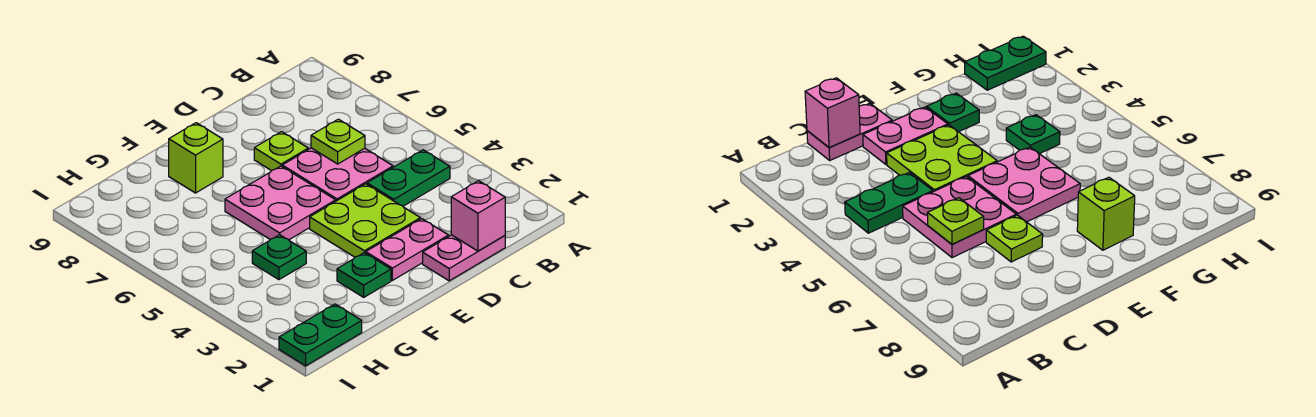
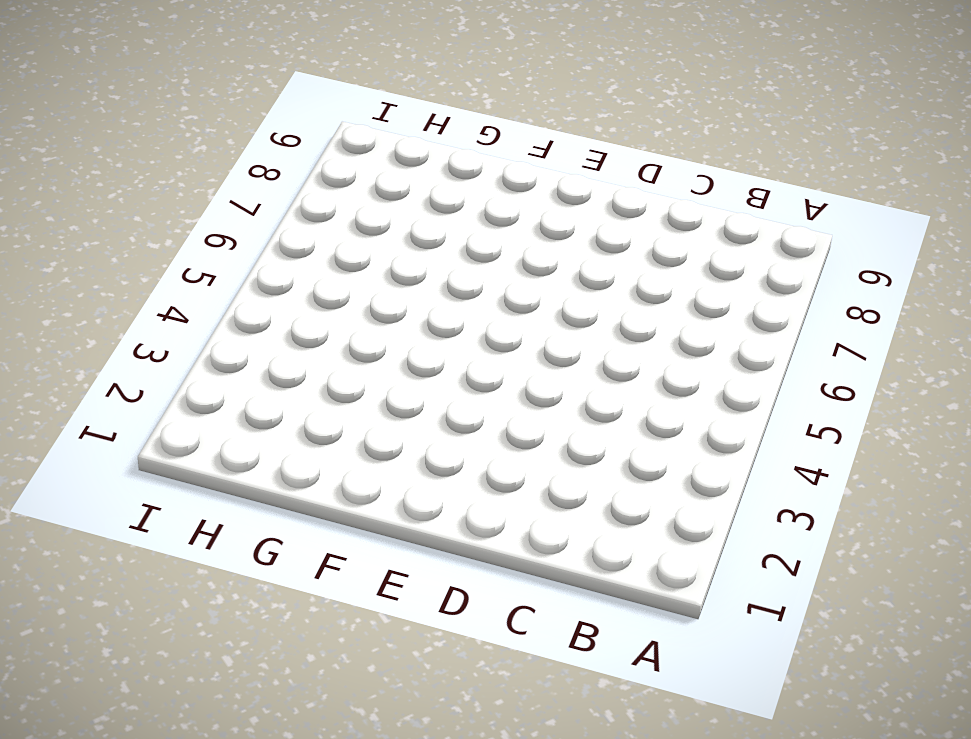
none -> green plate B4:C4 level 1
none -> pink plate C1:D1 level 1
none -> pink plate C5:D6 level 1

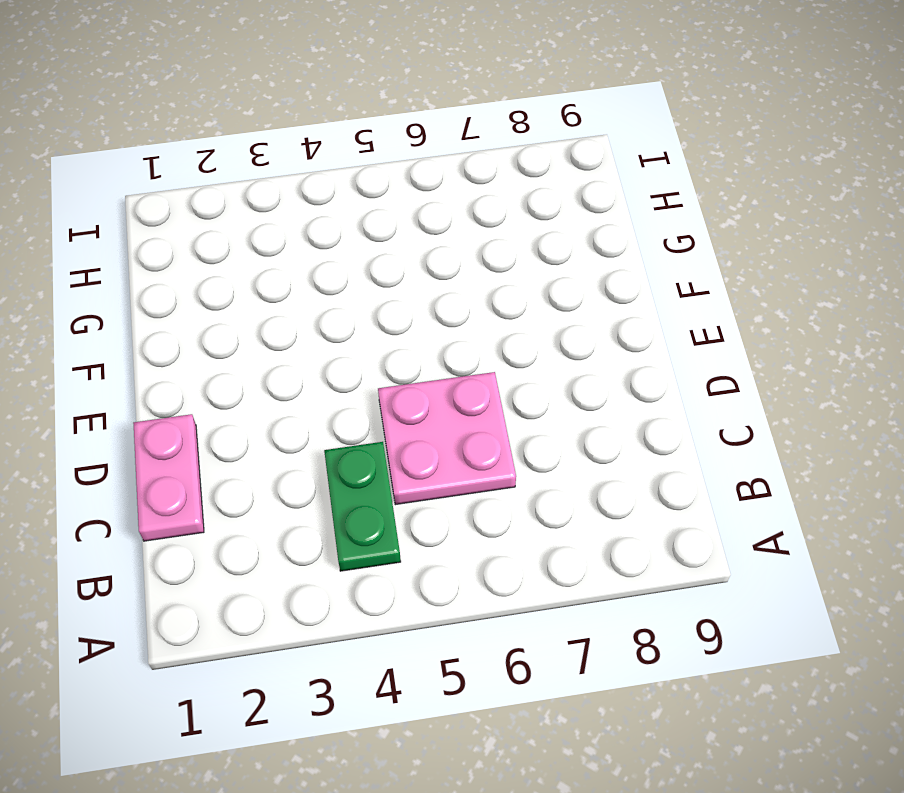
none -> pink plate D2:E2 level 1
none -> lime plate D3:E4 level 1
none -> lime plate D7 level 1

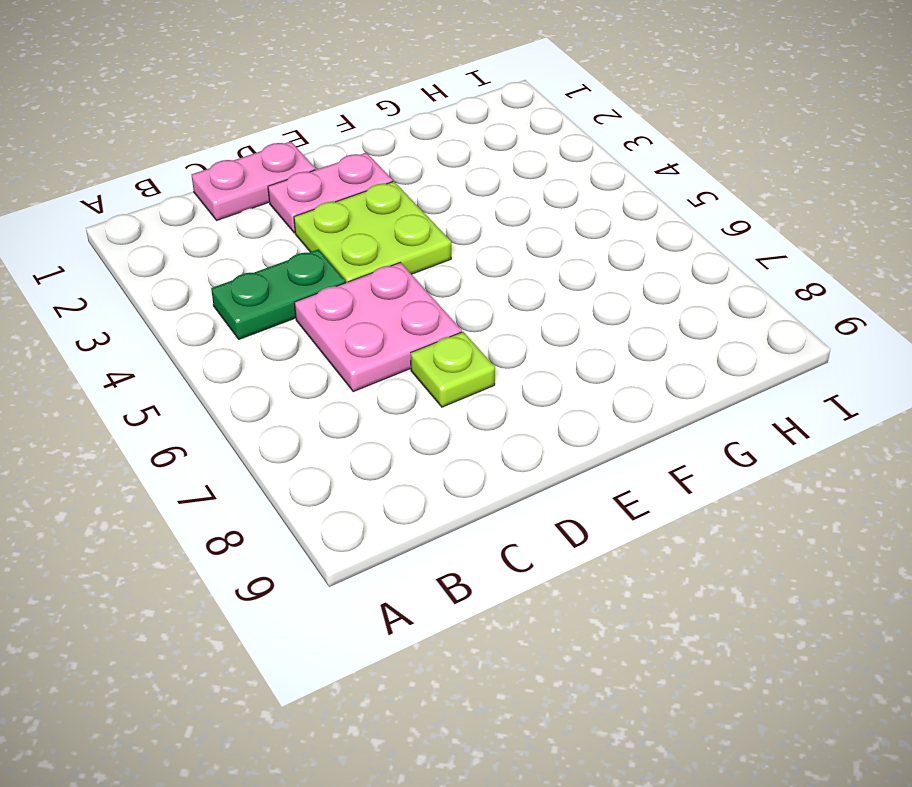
none -> pink plate E5:F6 level 1
none -> green plate F2 level 1
none -> lime brick F8 level 1

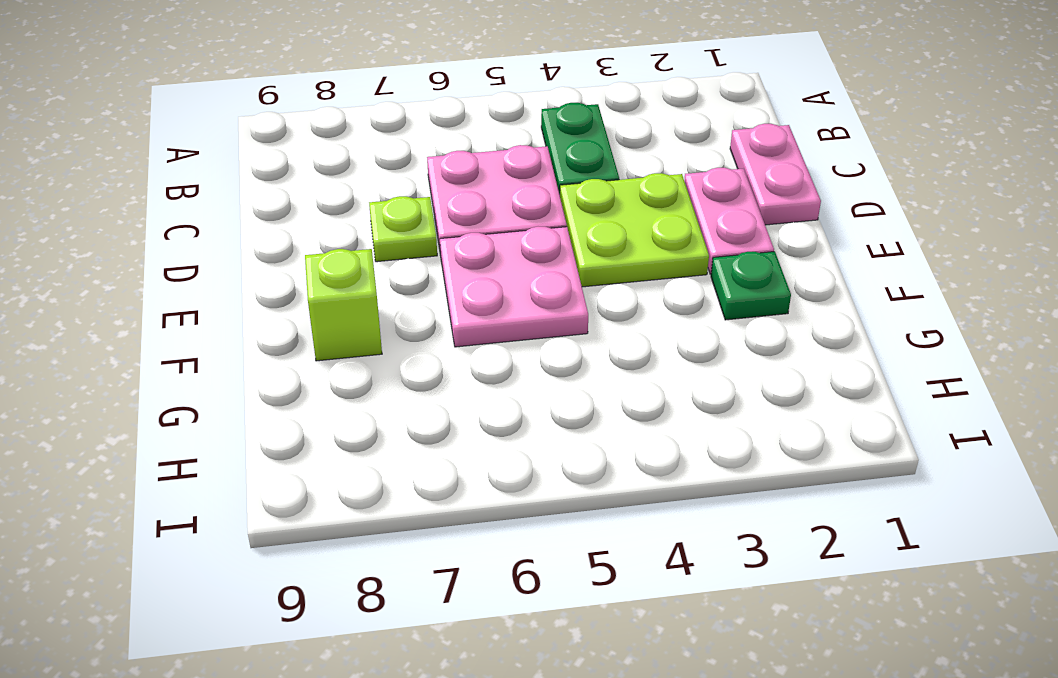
none -> green plate G4 level 1
none -> green plate H1:I1 level 1
none -> pink brick C1 level 2

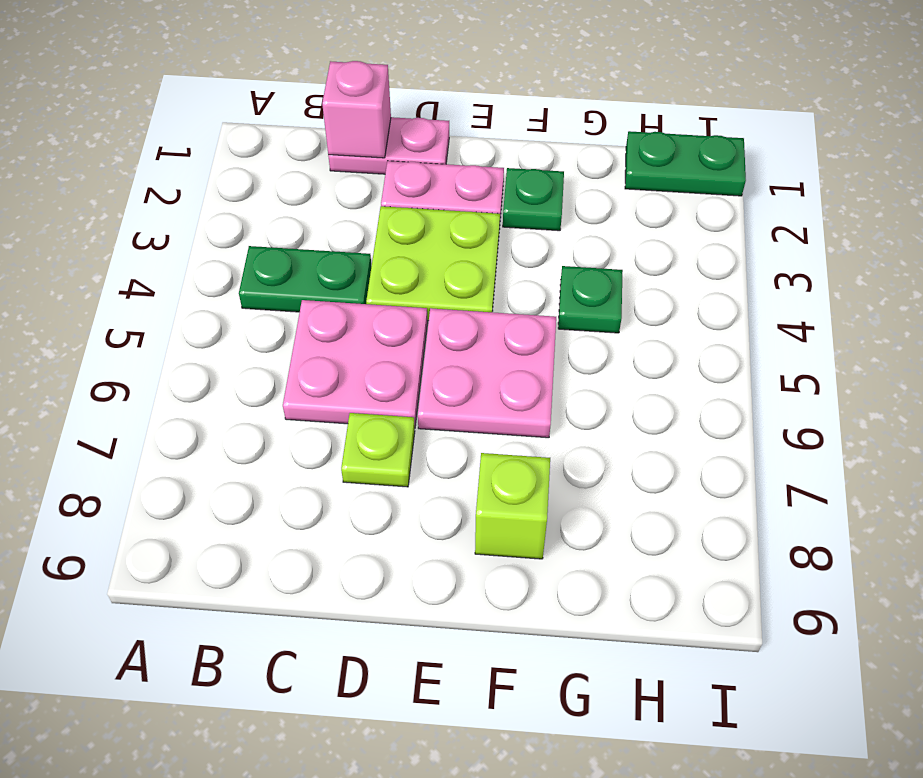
none -> lime plate C6 level 2

